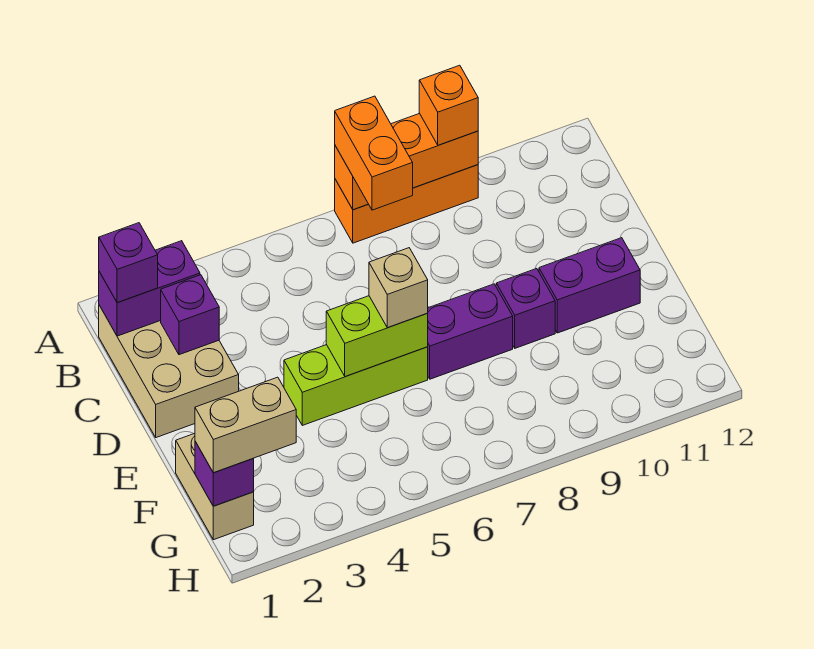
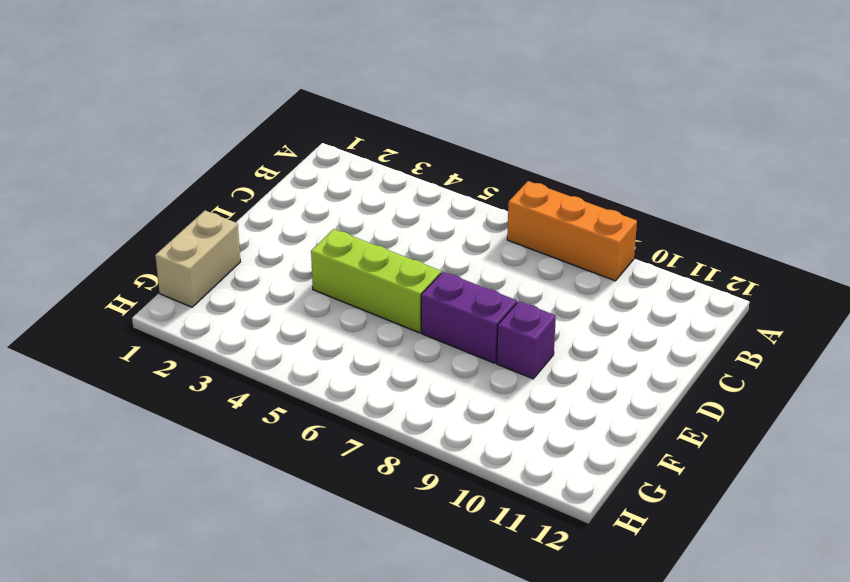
none -> tan brick B1:D2 level 1
none -> purple brick E10:E11 level 1
none -> orange brick A7:A9 level 2

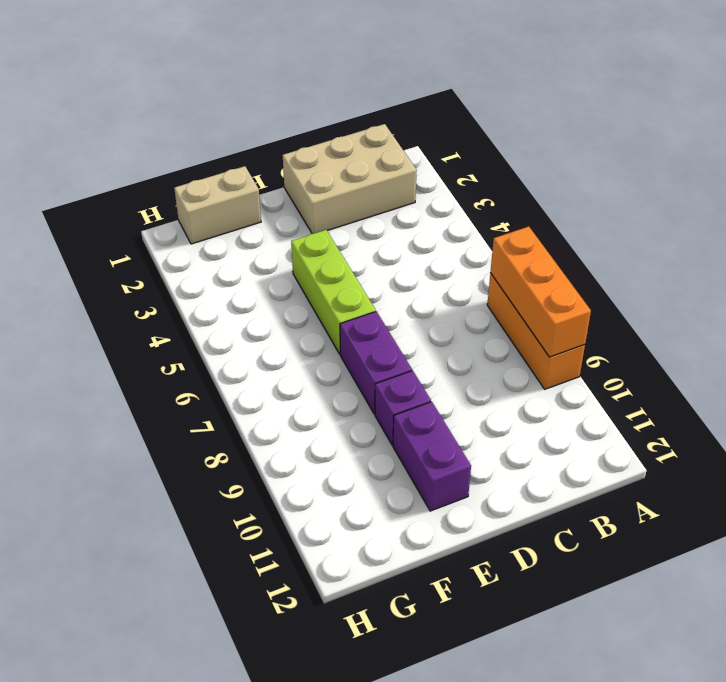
none -> purple brick B1:B2 level 2
none -> purple brick C2 level 2
none -> lime brick E5:E6 level 2

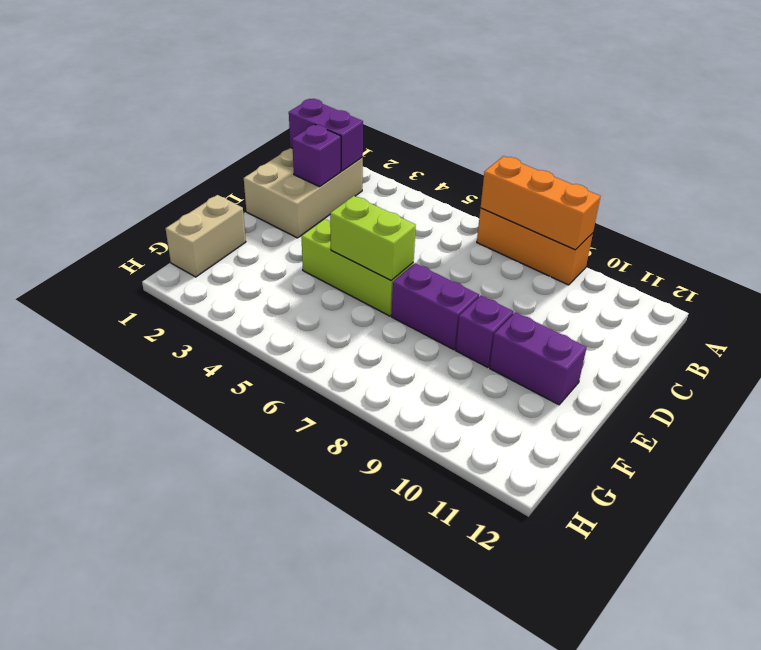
none -> purple brick G1 level 2
none -> orange brick A7:B7 level 3
none -> orange brick A9 level 3

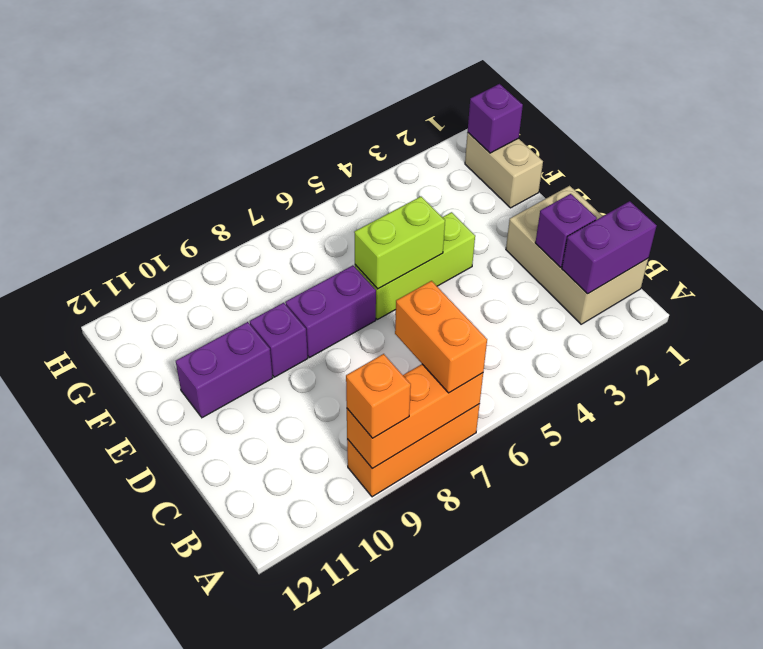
none -> purple brick B1 level 3
none -> tan brick E6 level 3
none -> tan brick G1:G2 level 3

